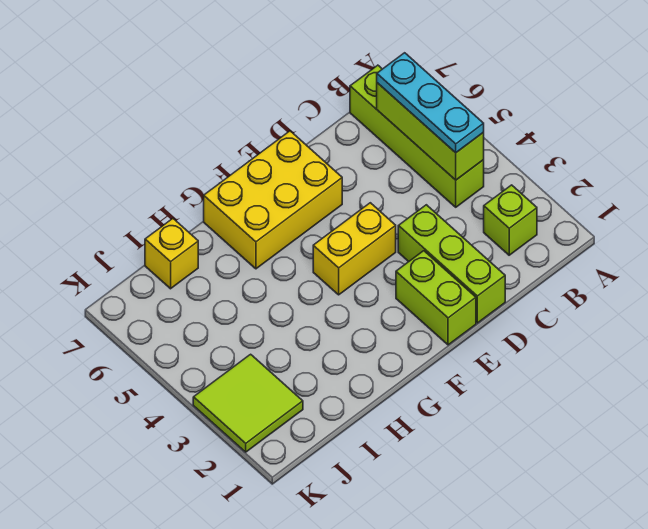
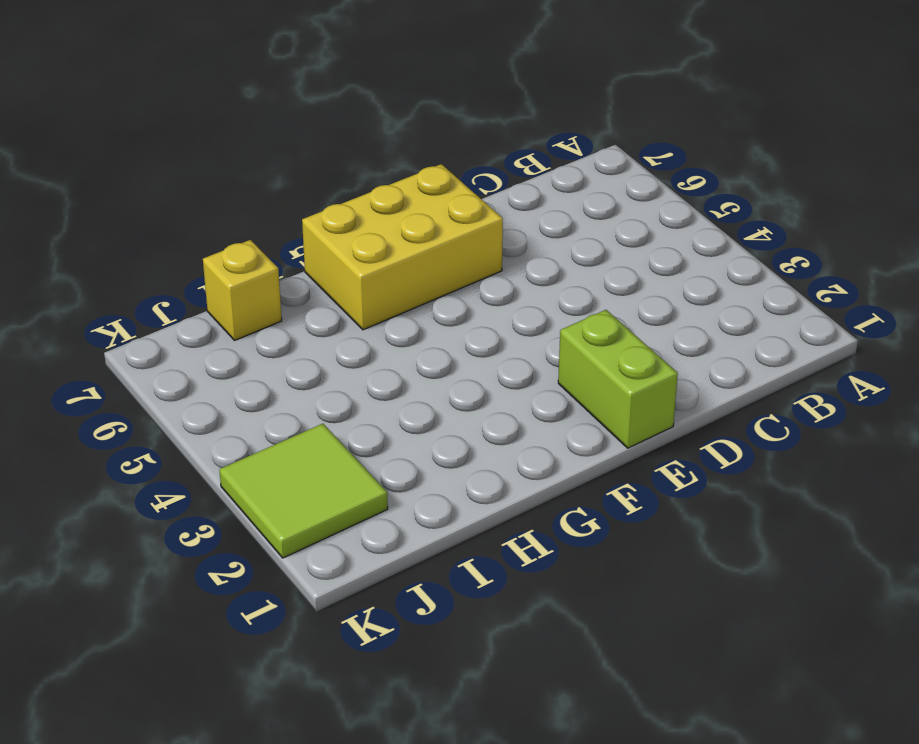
none -> lime brick B2 level 1
none -> lime brick B4:B7 level 1

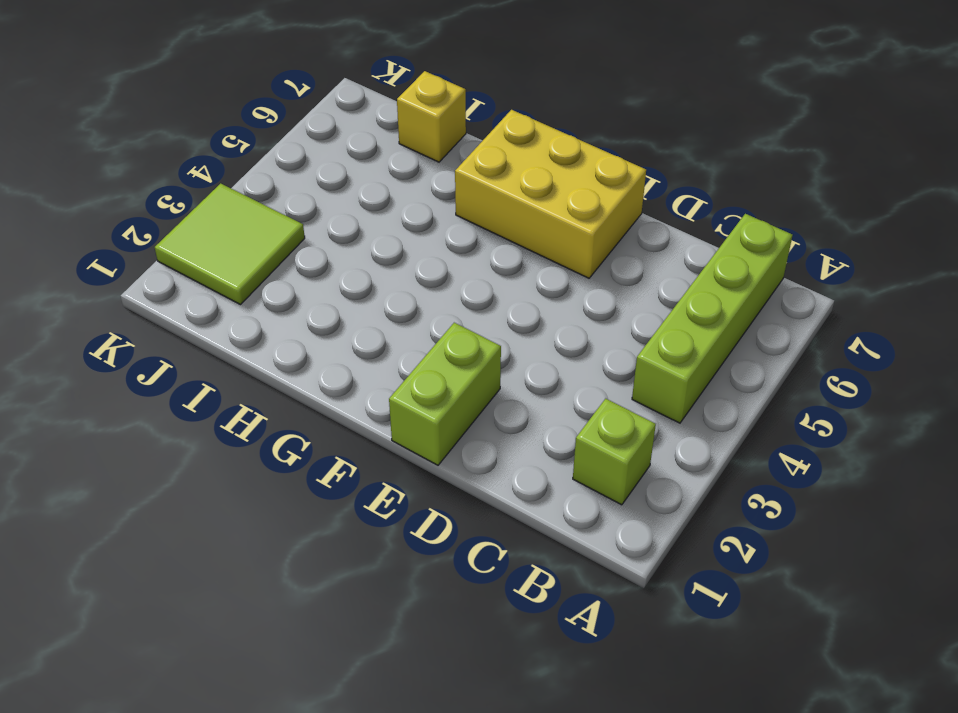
none -> lime brick D1:D3 level 1
none -> yellow brick E4:F4 level 1

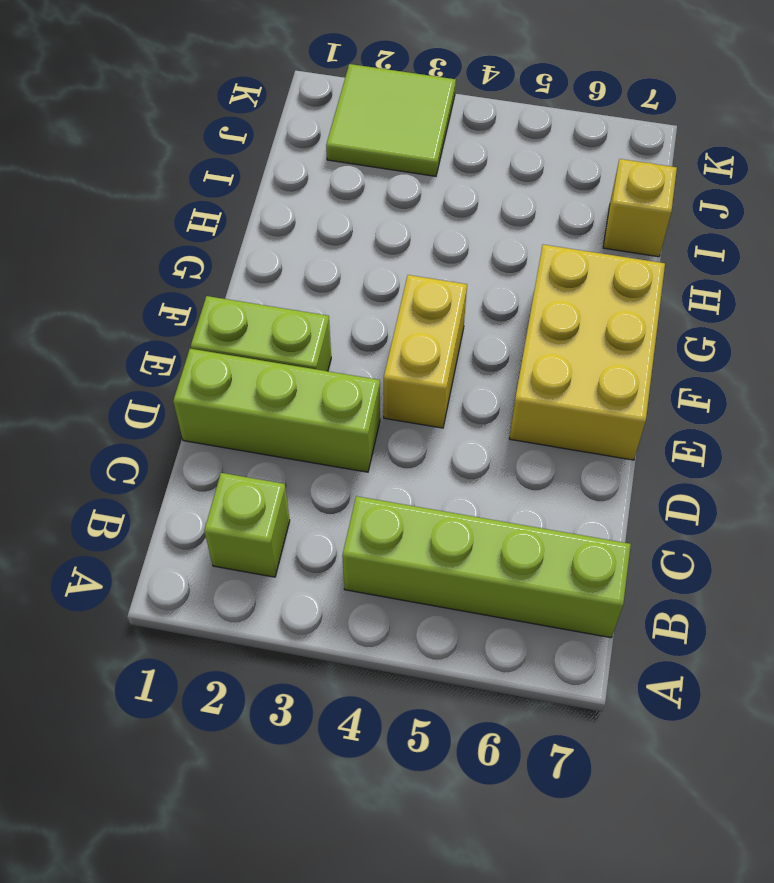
none -> lime brick B4:B6 level 2
none -> cyan plate B4:B6 level 3

